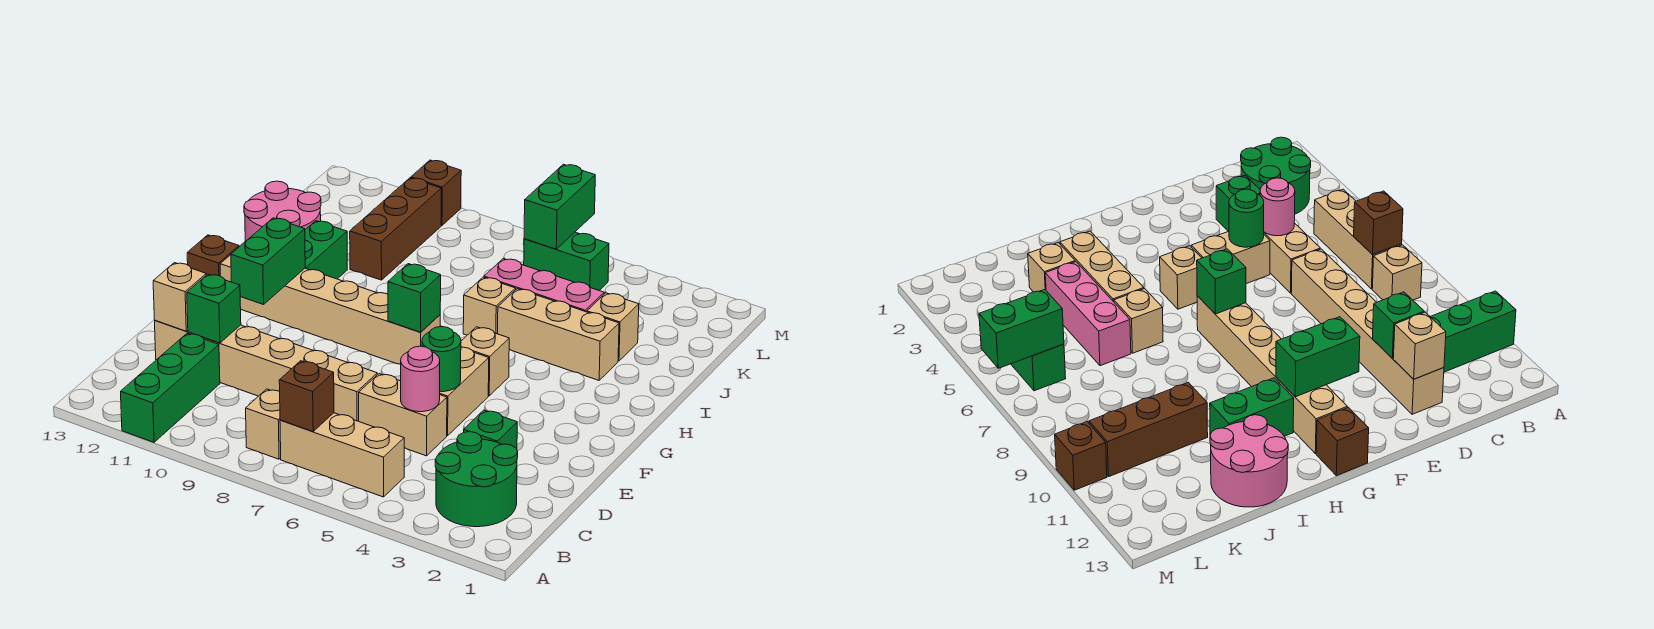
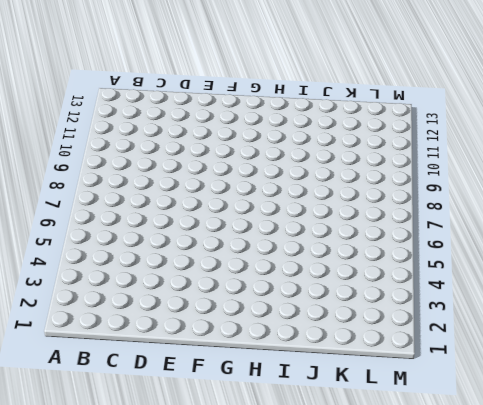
none -> green brick A11:C11 level 1
none -> green round brick B2:C3 level 1
none -> tan brick B5:B7 level 1

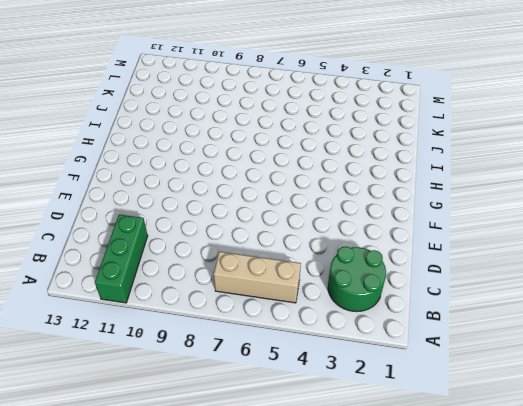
none -> tan brick B8 level 1
none -> green brick D3 level 1
none -> tan brick D5:D6 level 1

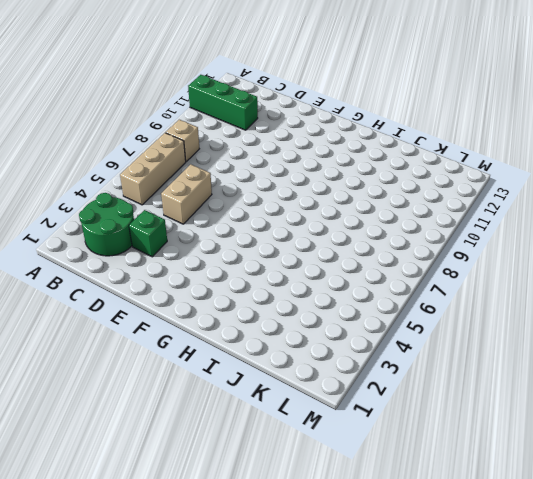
none -> tan brick D7:D12 level 1
none -> tan brick E5:F5 level 1
none -> tan brick G5 level 1

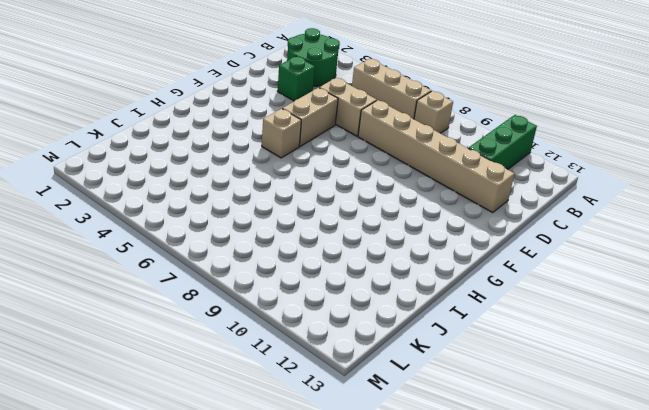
none -> tan brick G7:G12 level 1
none -> brown brick G13 level 1
none -> green brick H11:I11 level 1

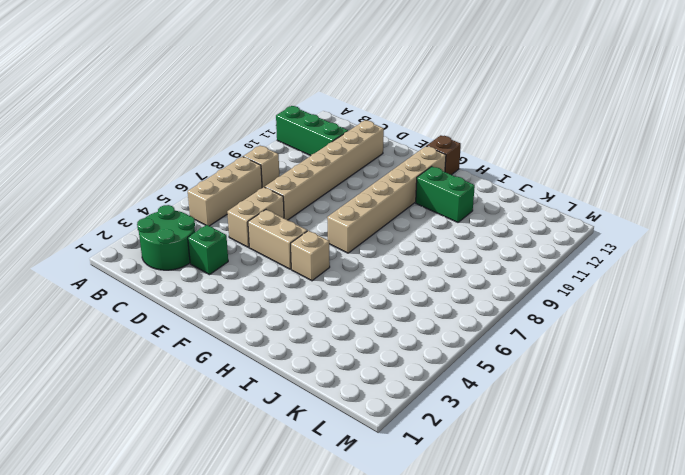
none -> tan brick I3:I5 level 1
none -> tan brick I6 level 1
none -> pink round brick I12:J13 level 1

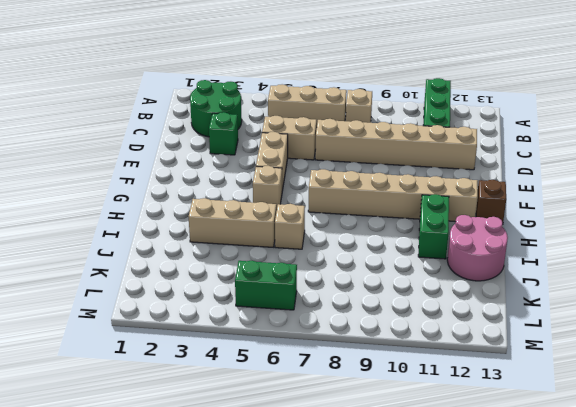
none -> tan brick J3 level 1
none -> pink brick J4:J6 level 1
none -> brown brick J10:L10 level 1

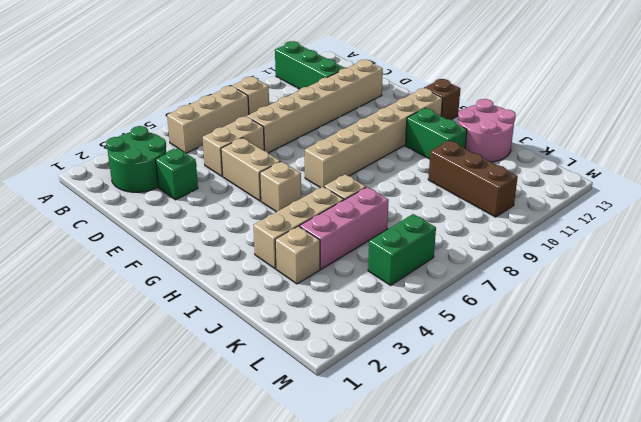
none -> brown brick M10 level 1
none -> brown brick B7 level 2
none -> pink round brick D5 level 2

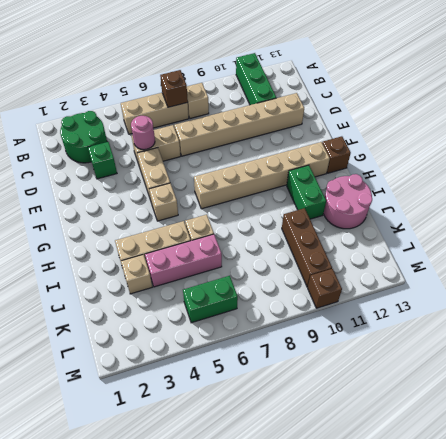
none -> green brick D11 level 2
none -> tan brick D12 level 2
none -> green round brick E5 level 2

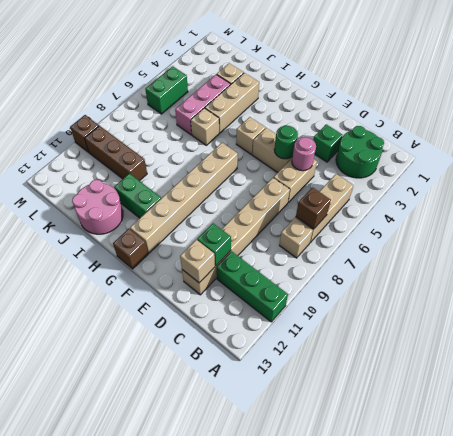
none -> green brick F11:G11 level 2
none -> green brick G7 level 2
none -> green brick L6:M6 level 2

